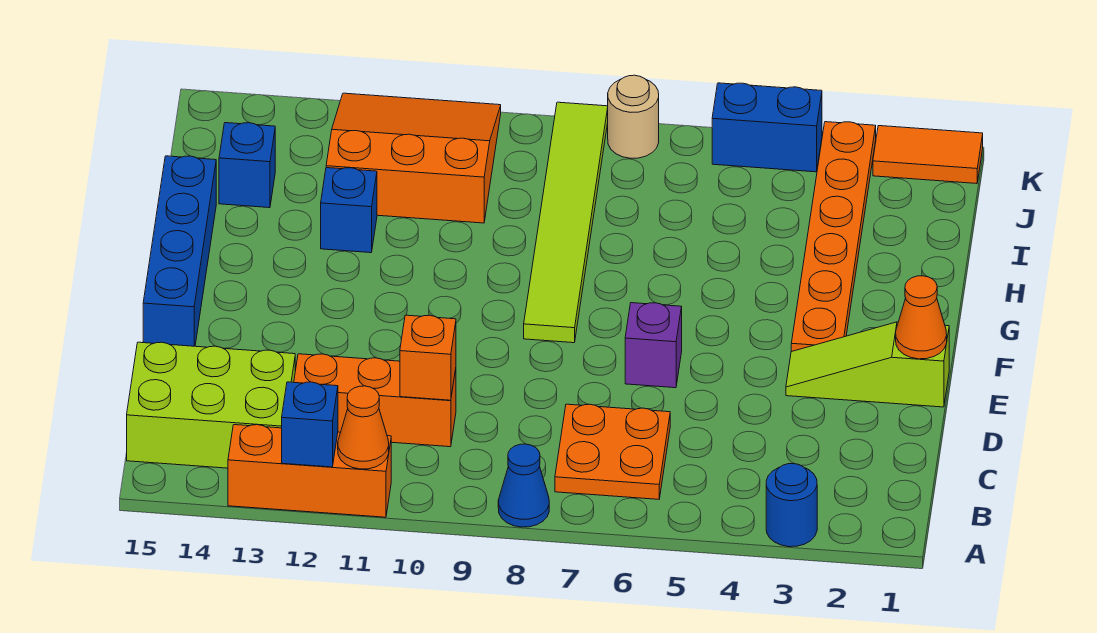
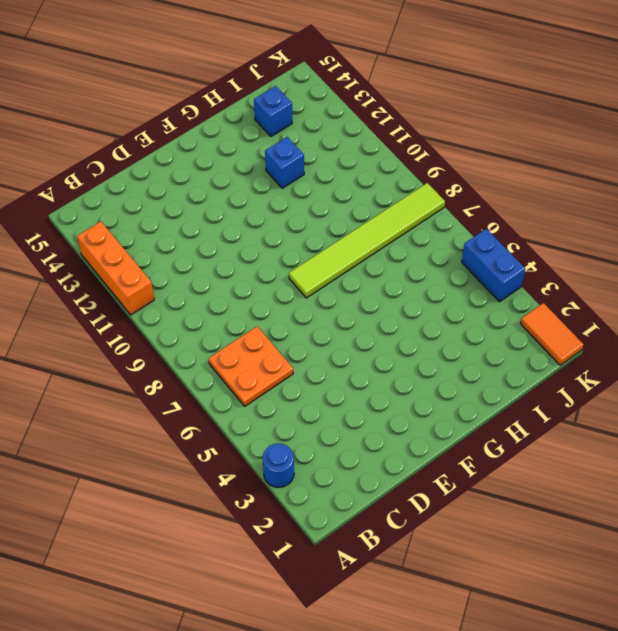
none -> blue cone A8 level 1
none -> lime brick B13:C15 level 1
none -> orange brick C10:C12 level 1

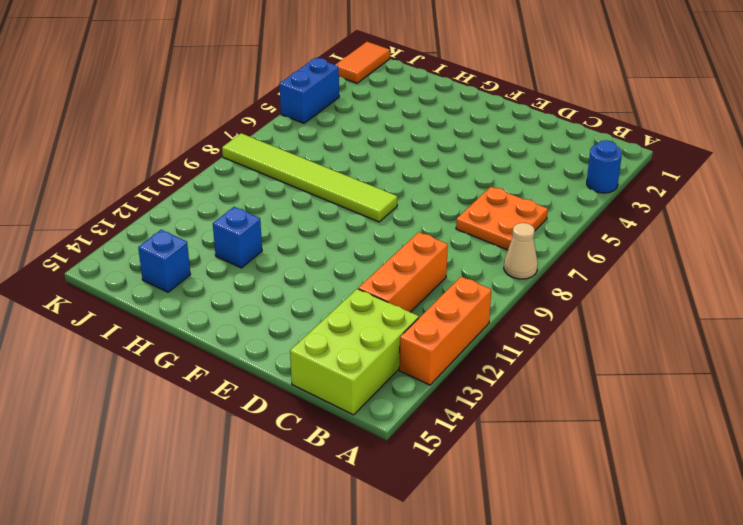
tan cone A8 level 1 -> blue cone A8 level 1
none -> lime slope E1:E3 level 1 top 1
none -> purple brick E6 level 1
none -> blue brick E15:H15 level 1

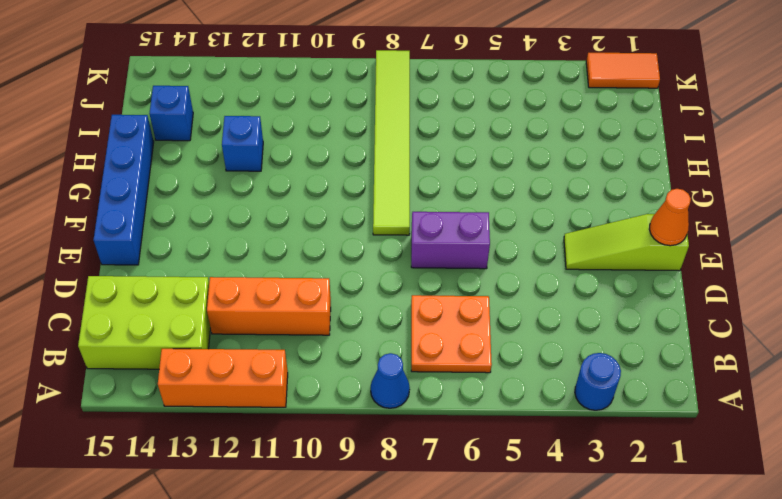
purple brick E6:E7 level 1 -> purple brick E6 level 1
none -> orange plate F3:K3 level 1
none -> orange slope I10:K12 level 1 top I
none -> blue brick K4:K5 level 1

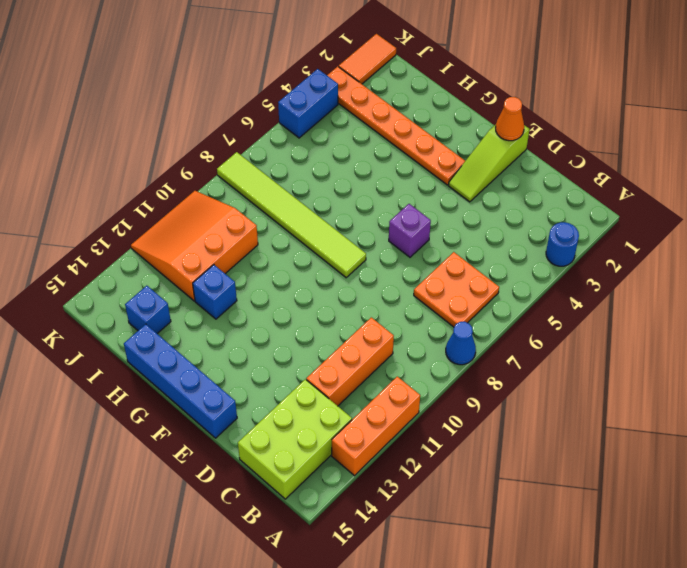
none -> tan round brick K7 level 1
none -> orange cone A11 level 2
none -> blue brick A12 level 2

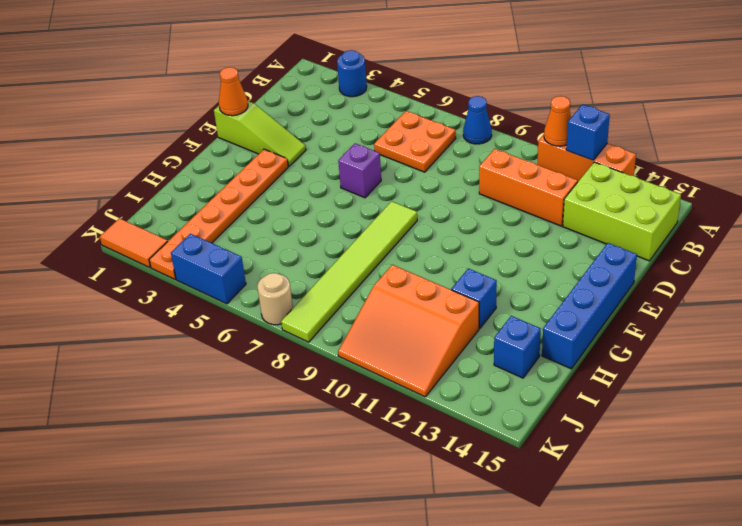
none -> orange brick C10 level 2

